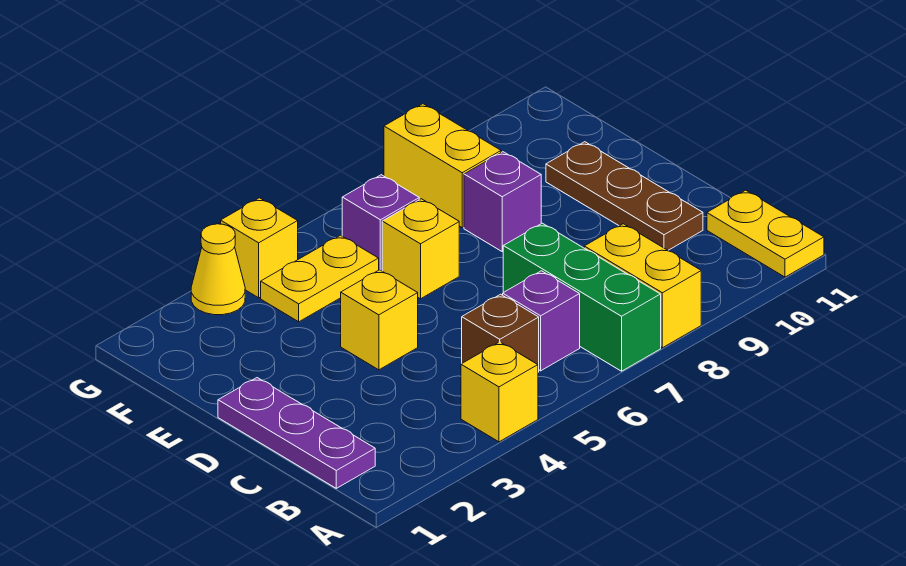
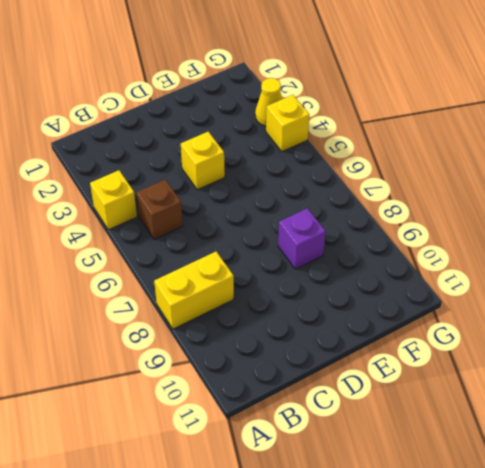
none -> green brick A7:C7 level 1
none -> yellow plate A11:B11 level 1
none -> purple plate B1:D1 level 1

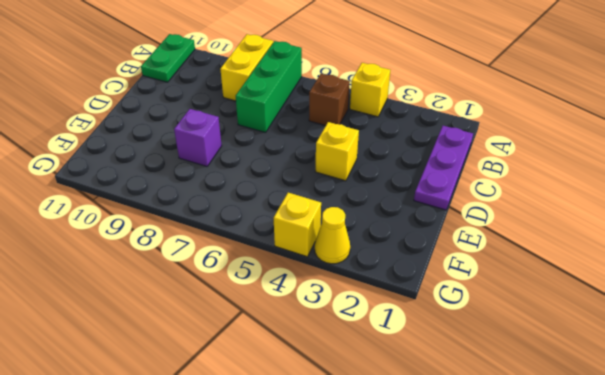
green plate A11:B11 level 1 -> yellow plate A11:B11 level 1
none -> purple brick B6 level 1
none -> brown plate C10:E10 level 1
none -> yellow brick E6 level 1

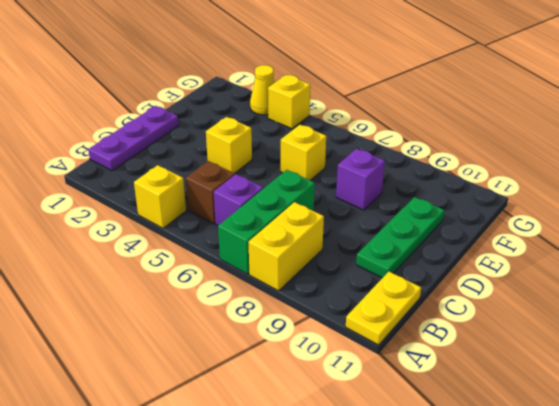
green plate C10:E10 level 1 -> brown plate C10:E10 level 1
none -> yellow plate F4:F5 level 1
none -> purple brick F6 level 1
none -> yellow brick F8:G8 level 1

